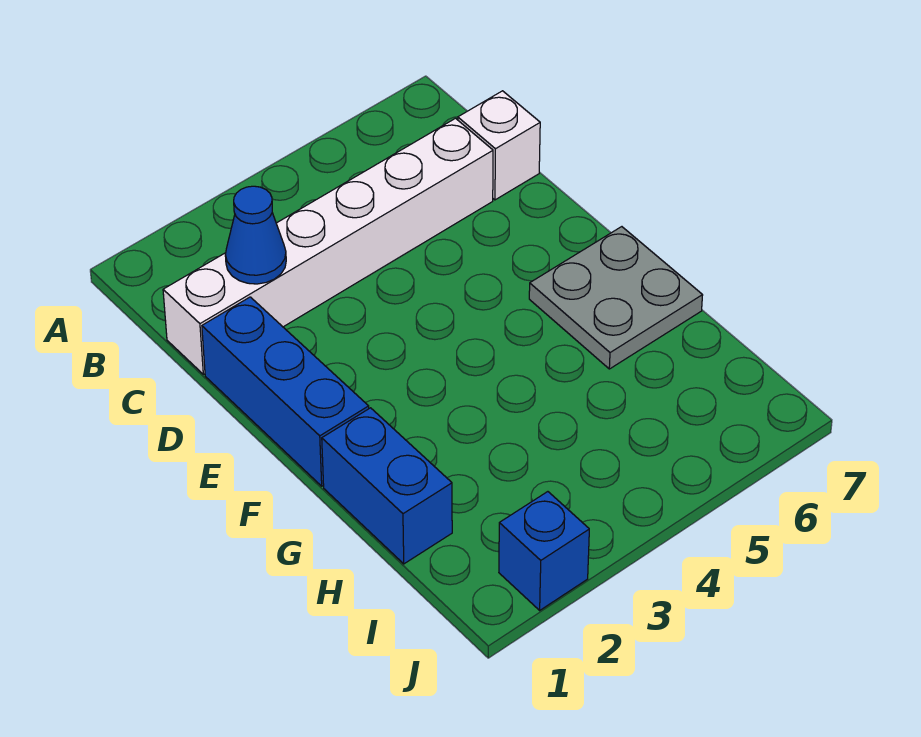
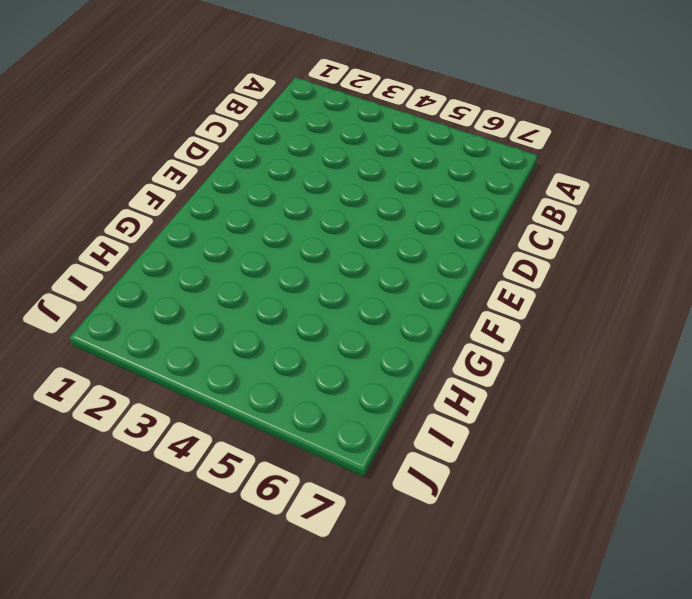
none -> white brick C1:C6 level 1
none -> white brick C7 level 1

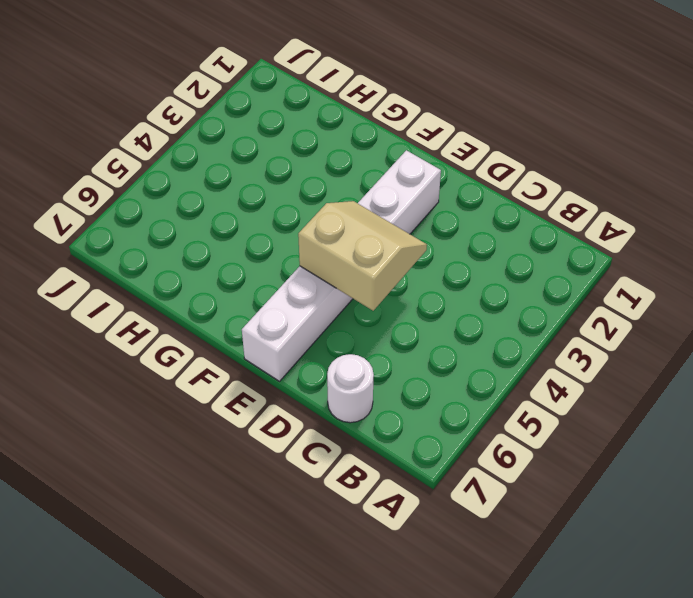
white round brick C7 level 1 -> white brick C7 level 1
tan slope D4:E5 level 2 top 5 -> none
white brick E2:E7 level 1 -> white brick C1:C6 level 1
none -> blue brick D1:F1 level 1
none -> grey plate F6:G7 level 1

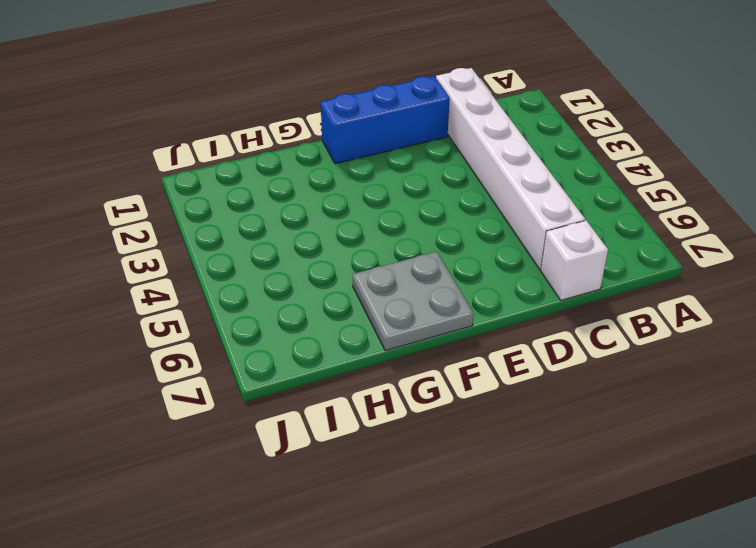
none -> blue brick G1:H1 level 1
none -> blue brick J2 level 1

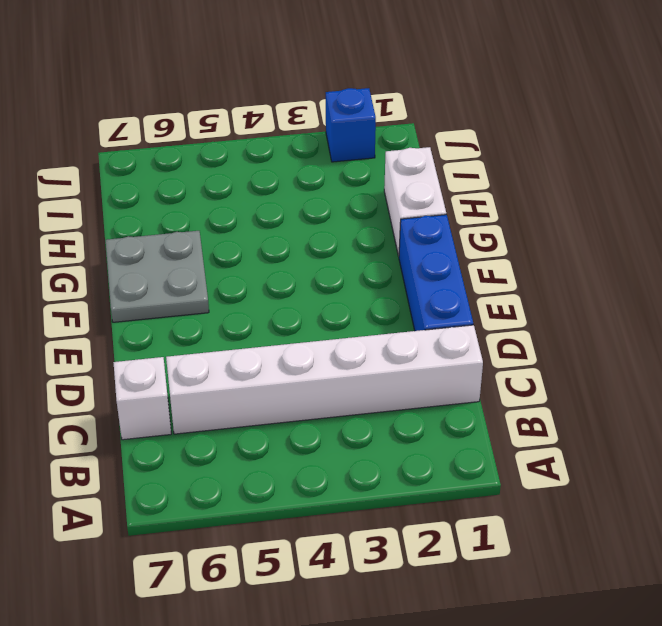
white brick G1:H1 level 1 -> blue brick G1:H1 level 1
none -> blue cone C2 level 2

